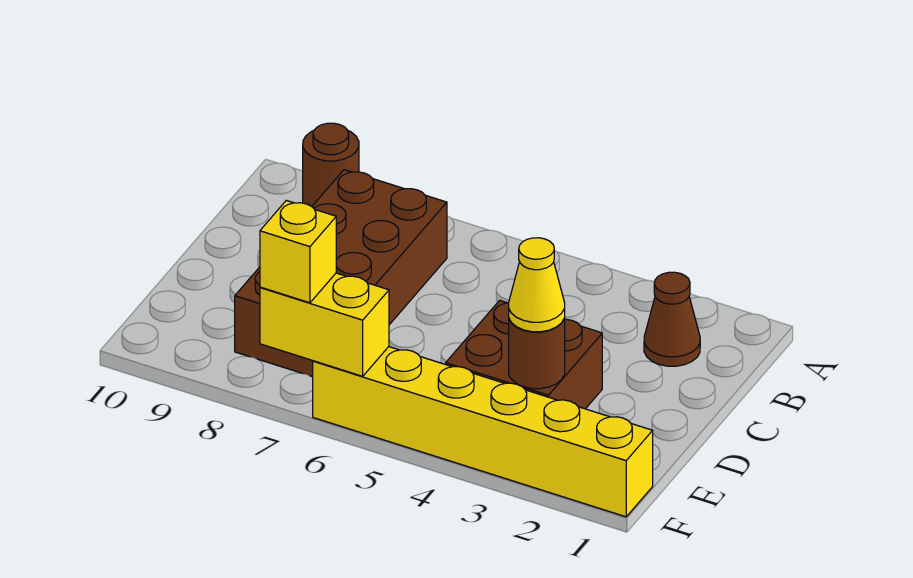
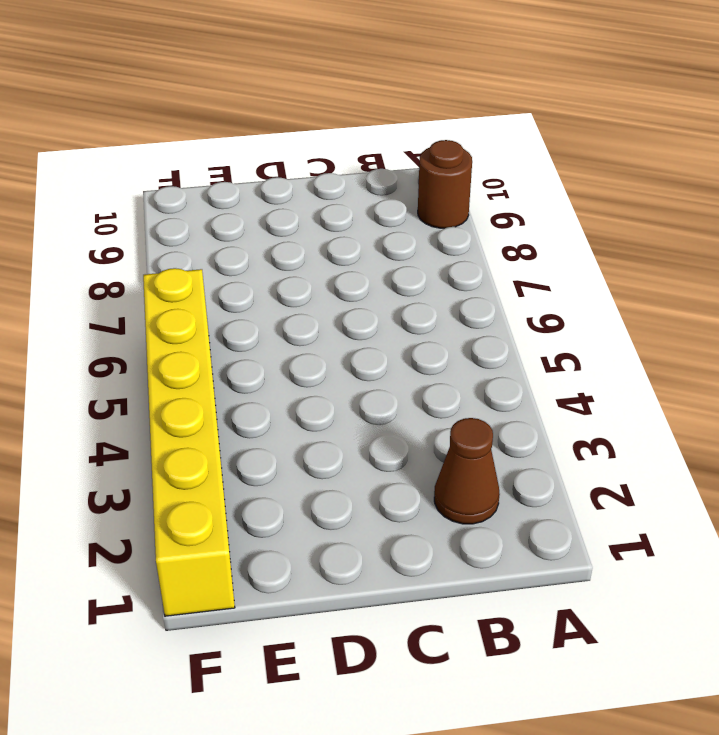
none -> brown brick B7:E8 level 1
none -> brown brick D3:E4 level 1

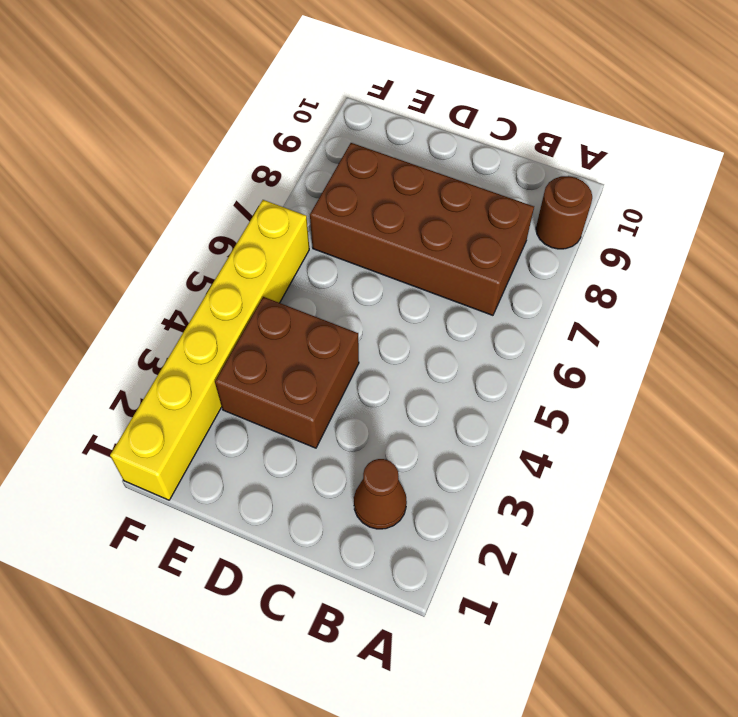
none -> brown round brick E3 level 2
none -> yellow brick F6:F7 level 2

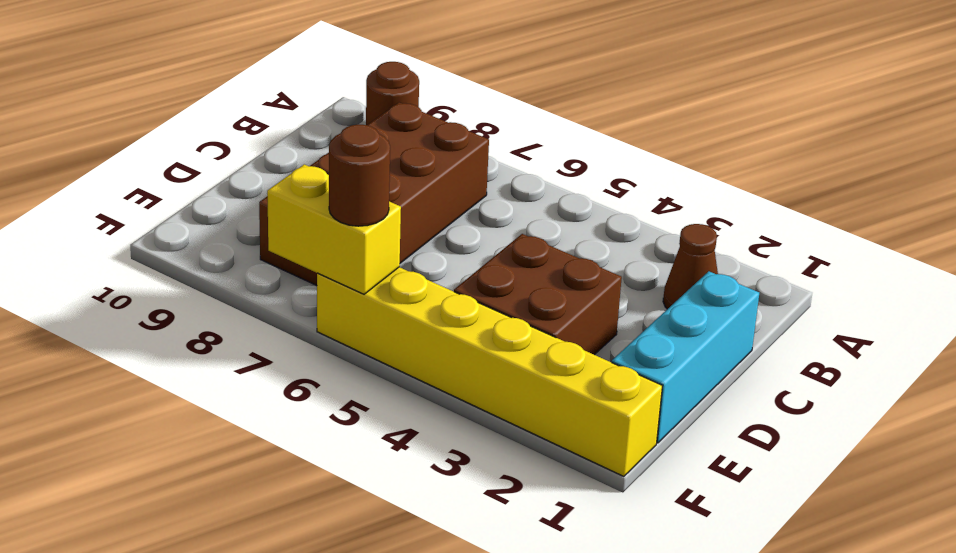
cyan brick C1:E1 level 1 -> none
brown round brick F6 level 3 -> brown round brick E3 level 2
none -> yellow cone E3 level 3
none -> yellow brick F7 level 3

